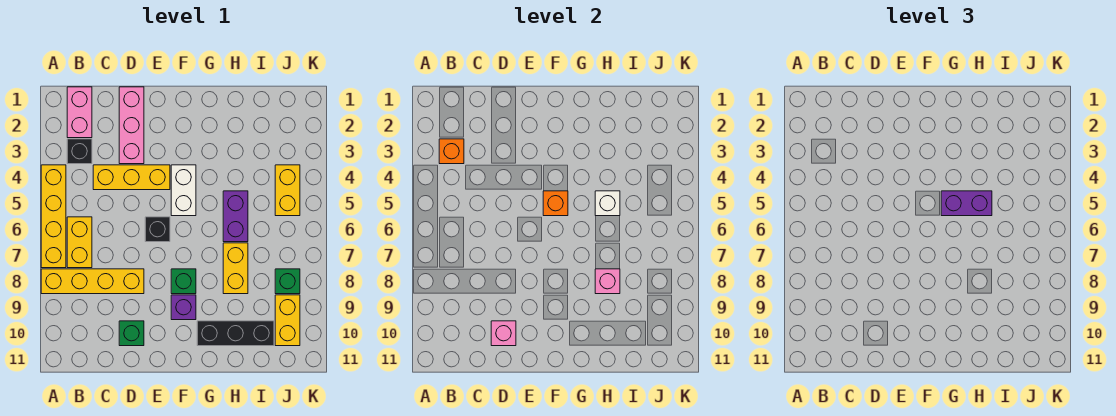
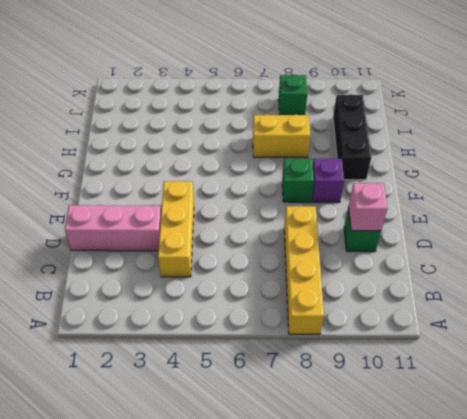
none -> yellow brick A4:A7 level 1
none -> pink brick B1:B2 level 1
none -> black brick B3 level 1

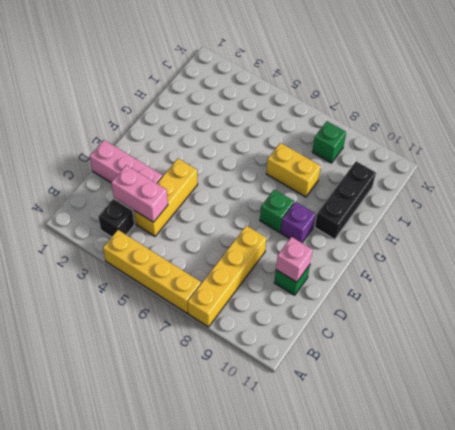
pink brick C3:C4 level 2 -> pink brick B1:B2 level 1
none -> yellow brick B6:B7 level 1
none -> black brick E6 level 1
none -> white brick F4:F5 level 1

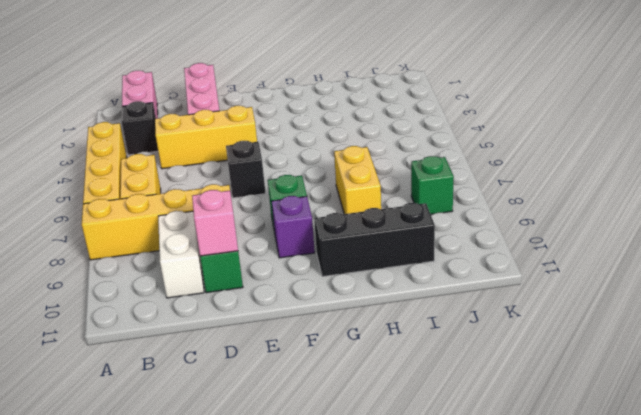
white brick C9:C10 level 1 -> white brick F4:F5 level 1
none -> purple brick H5:H6 level 1
none -> yellow brick J4:J5 level 1
none -> yellow brick J9:J10 level 1

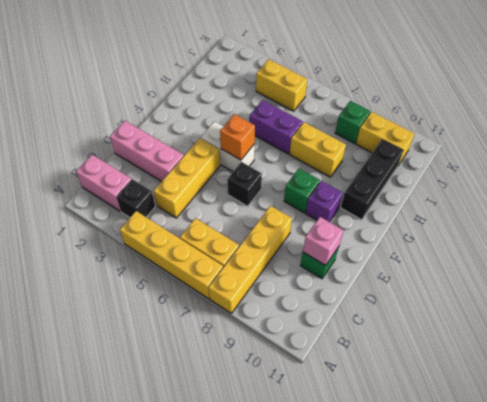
none -> orange brick B3 level 2
none -> white brick H5 level 2
none -> pink brick H8 level 2

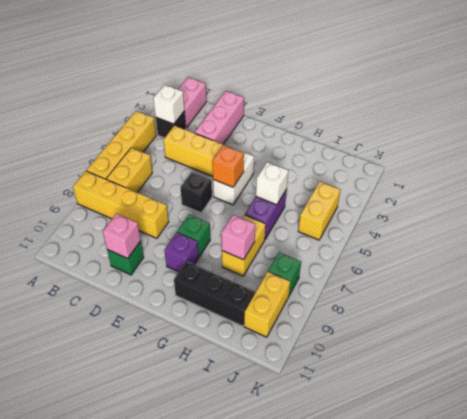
white brick B3 level 2 -> orange brick B3 level 2
none -> purple brick G5:H5 level 3

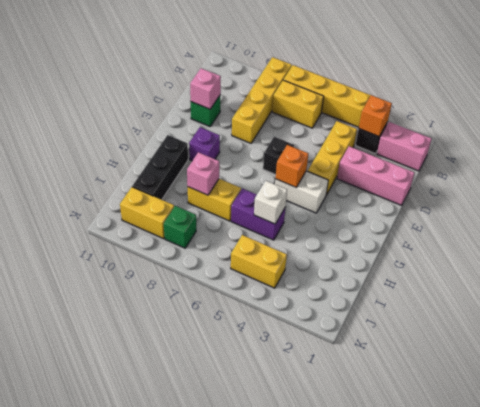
none -> green brick F8 level 1
none -> purple brick G5:H5 level 3

